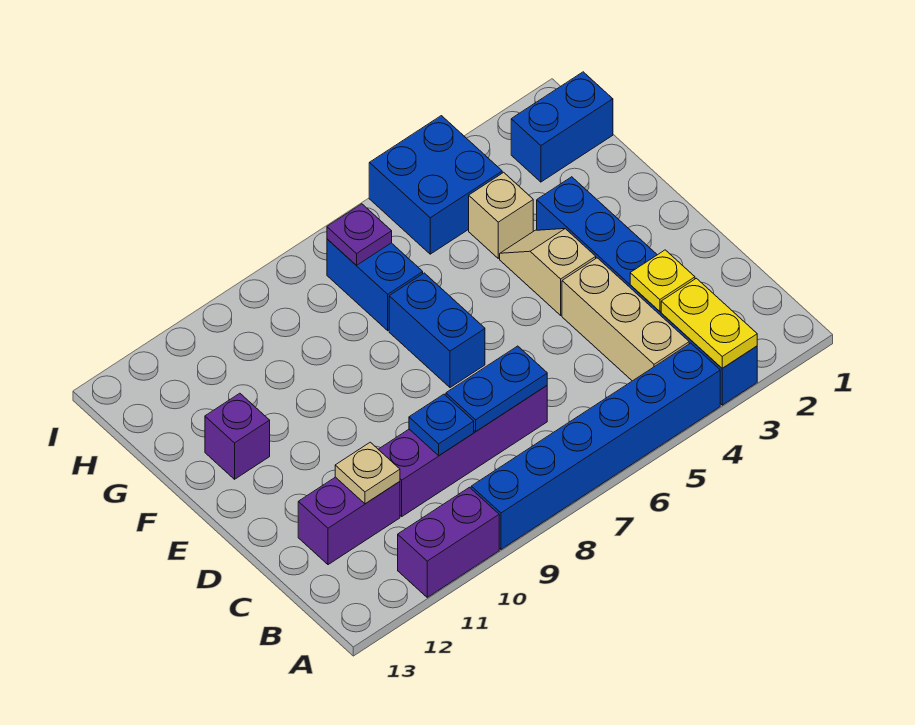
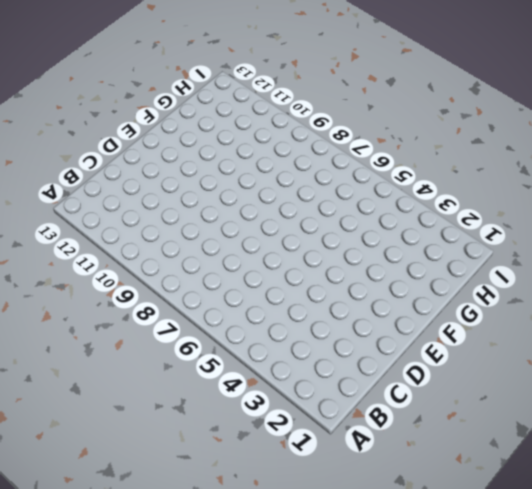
none -> blue brick A3:F3 level 1
none -> blue brick A4:A9 level 1
none -> purple brick A10:A11 level 1

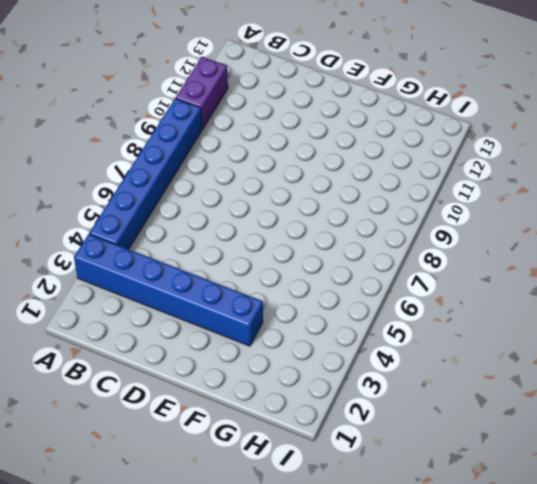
none -> tan brick B4:D4 level 1
none -> purple brick C7:C10 level 1
none -> purple brick C11:C12 level 1

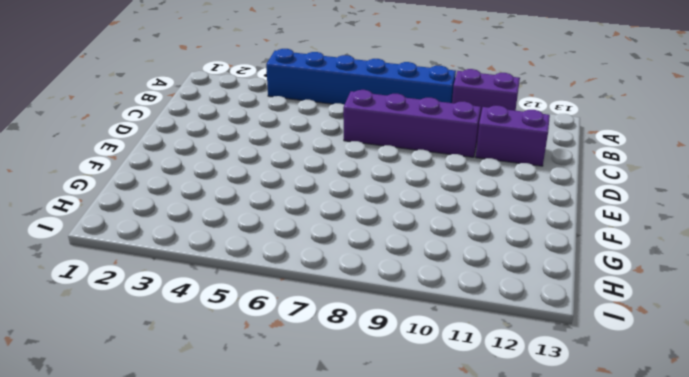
none -> blue brick A3:F3 level 1
none -> tan brick B4:D4 level 1
none -> tan slope E4:F4 level 1 top E

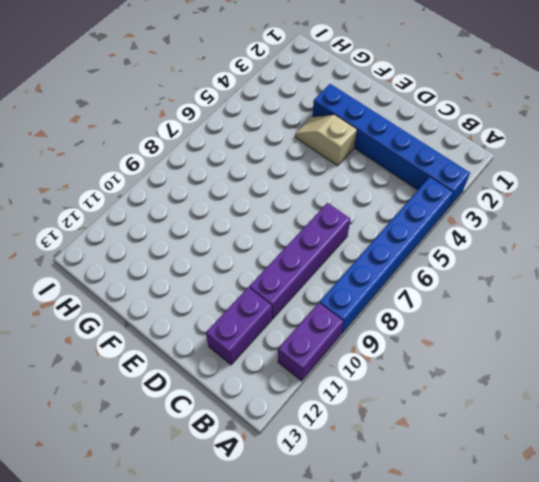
none -> tan brick B4:D4 level 1
none -> blue brick E7:F7 level 1
none -> purple brick F12 level 1

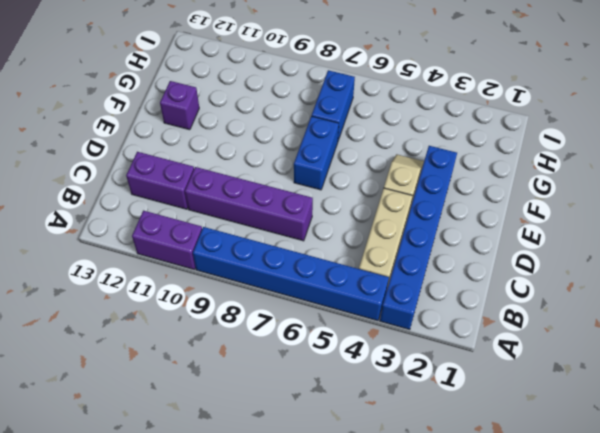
none -> tan brick G4 level 1
none -> blue brick H1:H2 level 1
none -> blue brick H4:I5 level 1

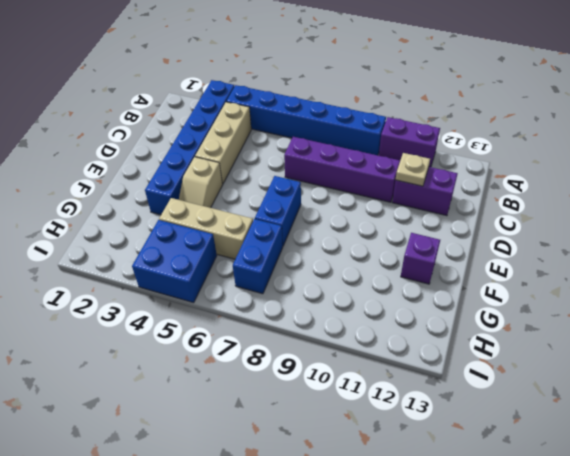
tan brick G4:G6 level 1 -> tan brick G4 level 1
none -> blue brick H1:H2 level 1
none -> yellow plate A3:B3 level 2
none -> yellow plate C3 level 2

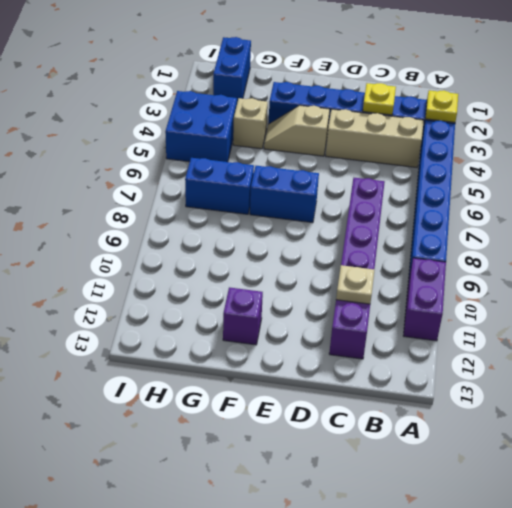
yellow plate A3 level 2 -> yellow plate A3:B3 level 2
none -> blue plate C7:C8 level 2
none -> blue plate C9 level 2
none -> purple plate H7 level 2

